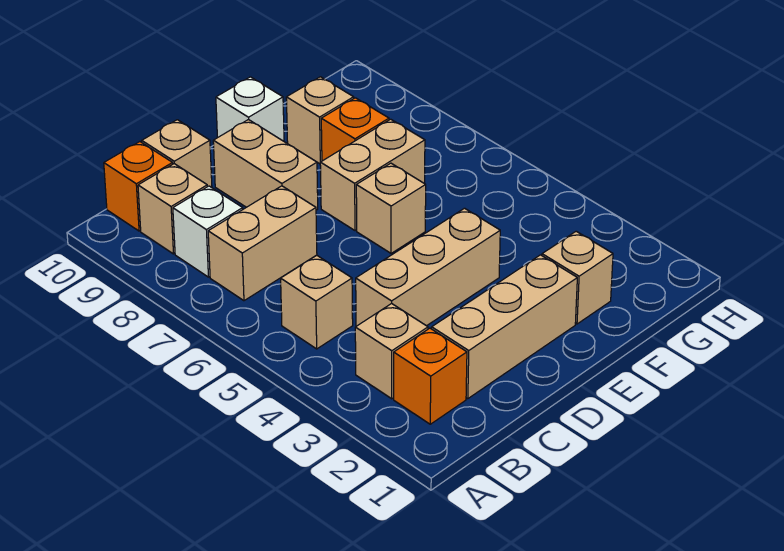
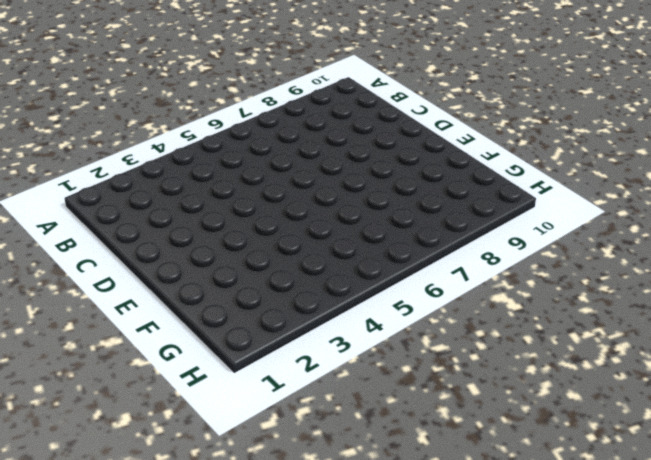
none -> orange brick B2 level 1
none -> tan brick B3 level 1
none -> tan brick B5 level 1

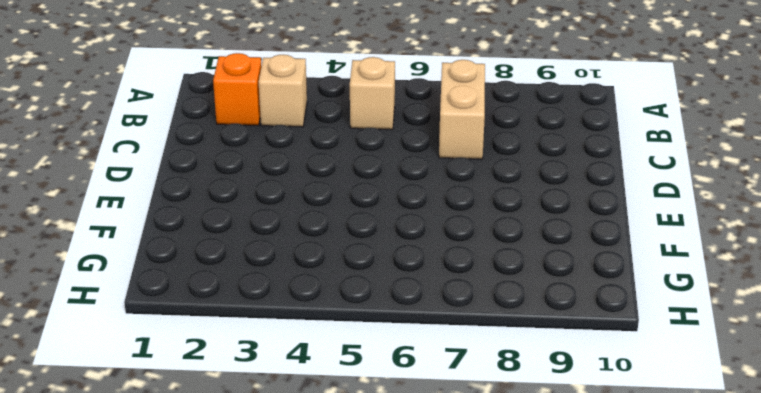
none -> white brick B8 level 1
none -> tan brick B9 level 1
none -> orange brick B10 level 1

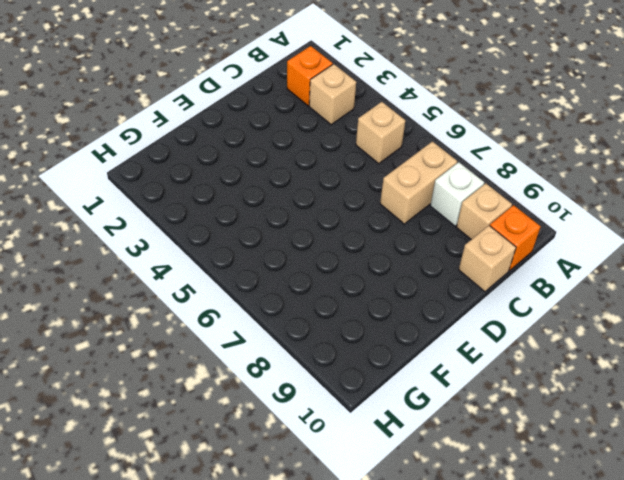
none -> tan brick C2:E2 level 1
none -> tan brick C4:E4 level 1
none -> tan brick D8:D9 level 1

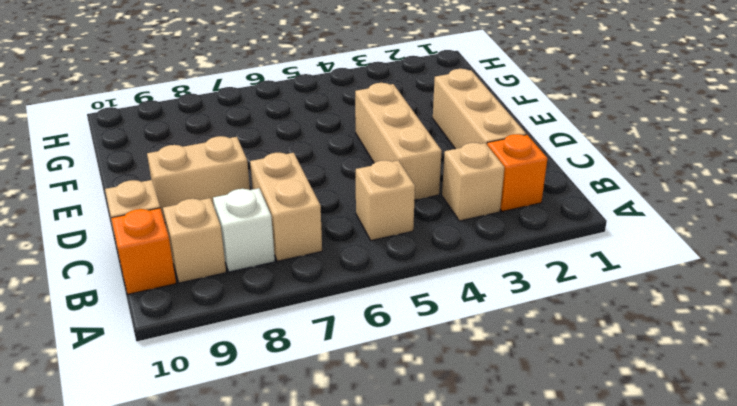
none -> tan brick E6 level 1
none -> tan brick E7:F7 level 1
none -> white brick E10 level 1

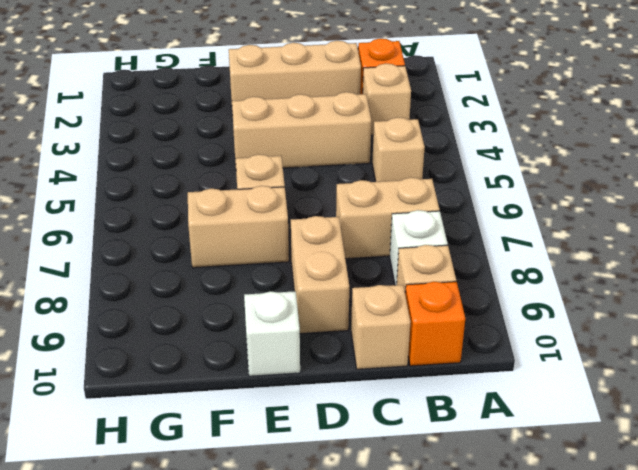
none -> tan brick F2 level 1
none -> orange brick F8 level 1
none -> tan brick F9 level 1

